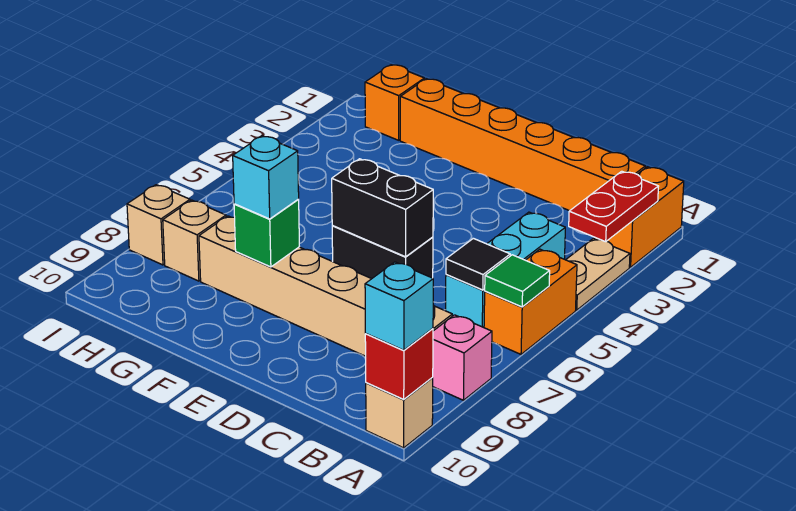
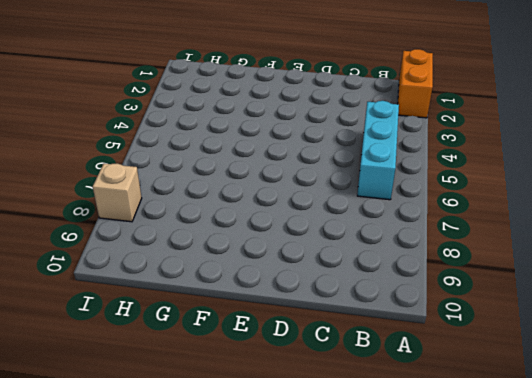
none -> tan plate A3:A4 level 1
none -> orange brick A5:A6 level 1
none -> pink brick A8 level 1

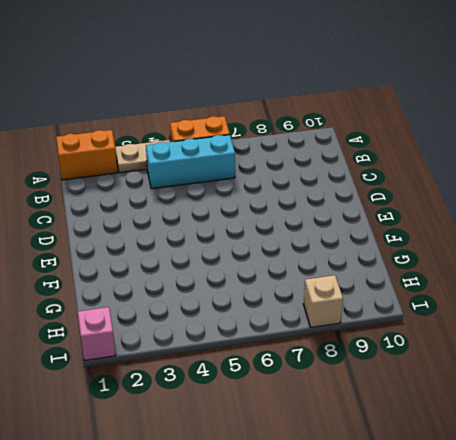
pink brick I1 level 1 -> pink brick A8 level 1
none -> tan brick A10 level 1
none -> orange brick B1:G1 level 1
none -> tan brick B8:G8 level 1

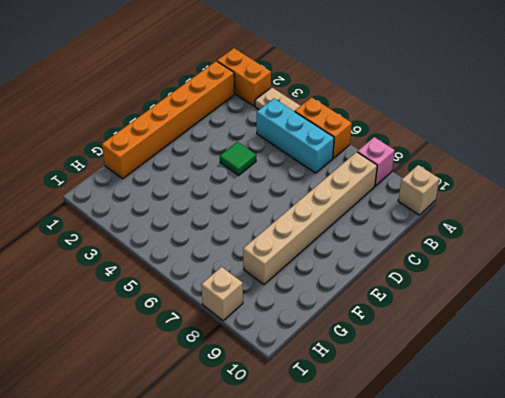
green tile D4 level 1 -> green tile A6 level 2
none -> black brick D6:E6 level 1
none -> orange brick H1 level 1
none -> tan brick H8 level 1

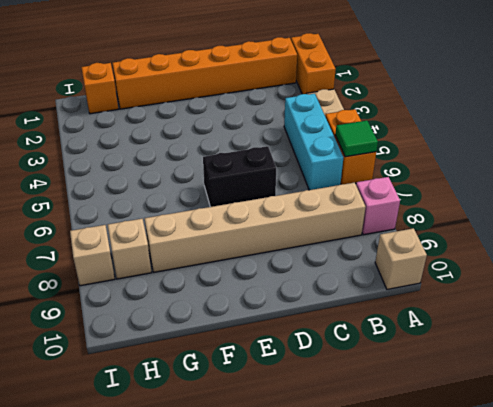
none -> red plate A2:A3 level 2
none -> red brick A10 level 2
none -> black tile B6 level 2

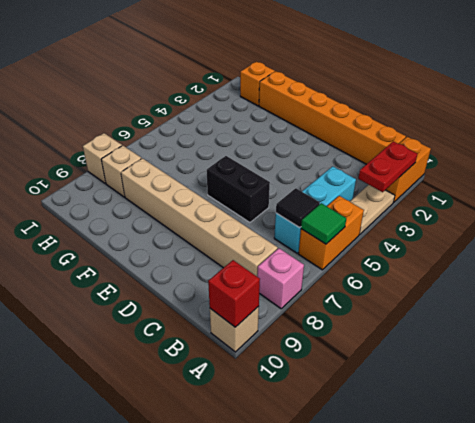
none -> black brick D6:E6 level 2
none -> green brick F8 level 2
none -> cyan brick A10 level 3

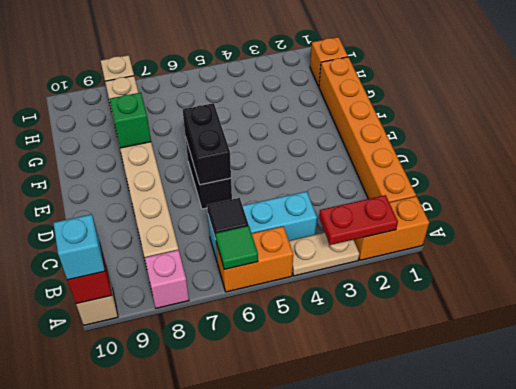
none -> cyan brick F8 level 3

